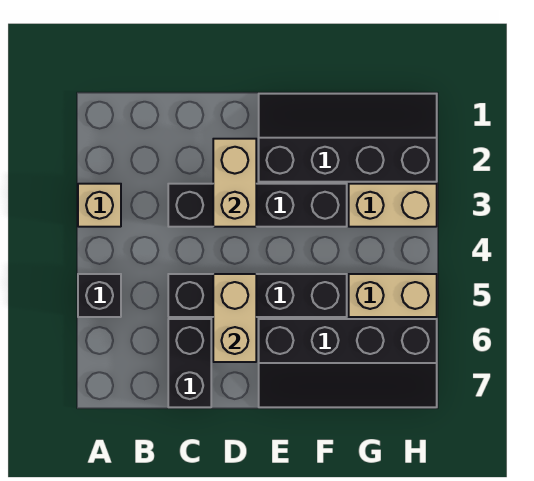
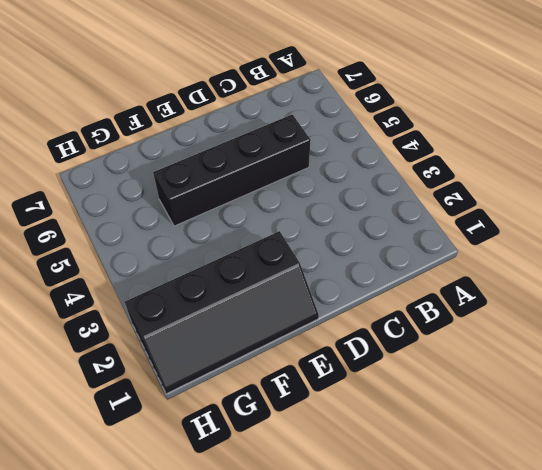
none -> tan brick A3 level 1
none -> black brick A5 level 1

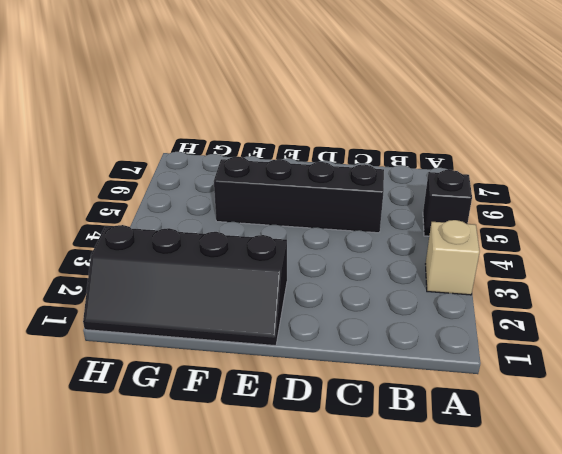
none -> black brick C3:F3 level 1
none -> black brick C6:C7 level 1

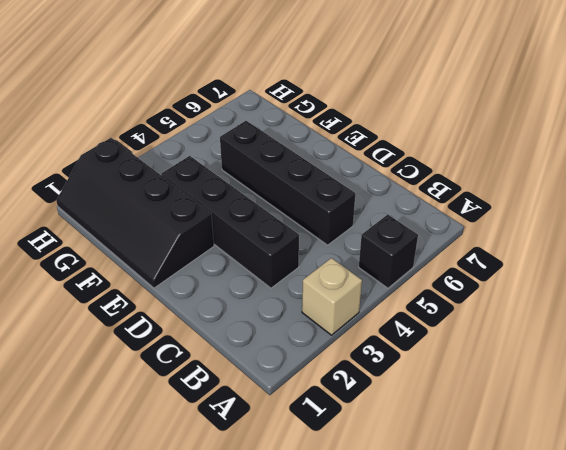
none -> black brick C6:C7 level 1
none -> black slope E6:H7 level 1 top 6

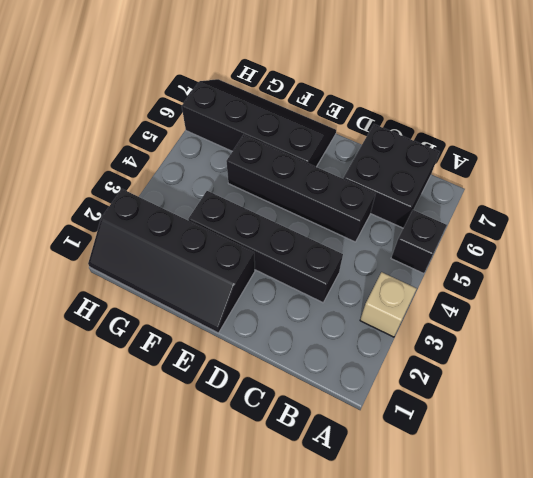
black brick B6:C7 level 1 -> black brick C6:C7 level 1
none -> tan brick G3:H3 level 1
none -> tan brick G5:H5 level 1

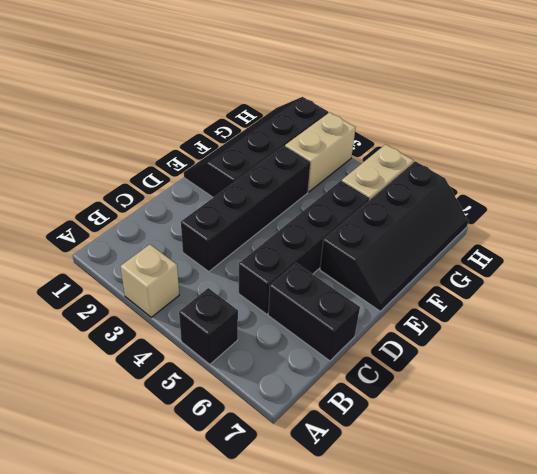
none -> tan brick D2:D3 level 2
none -> tan brick D5:D6 level 2

